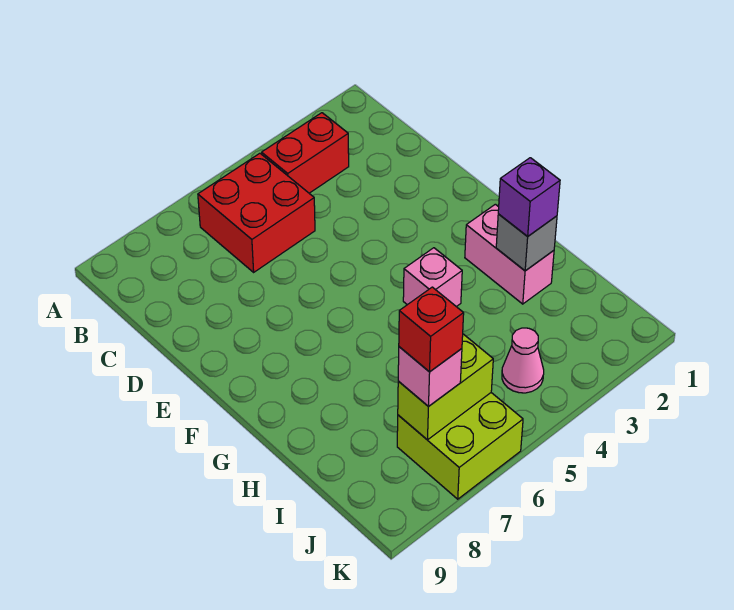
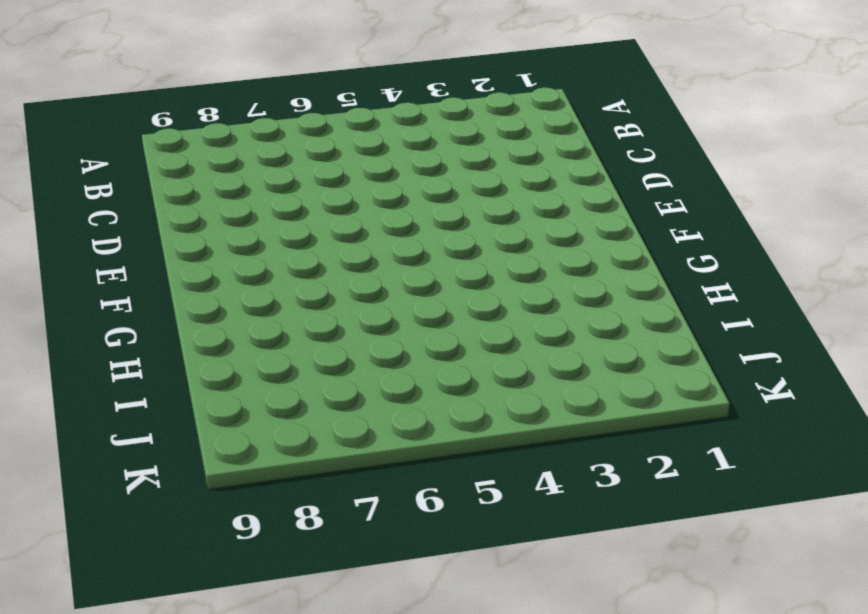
none -> red brick B3:B4 level 1
none -> red brick B5:C6 level 1

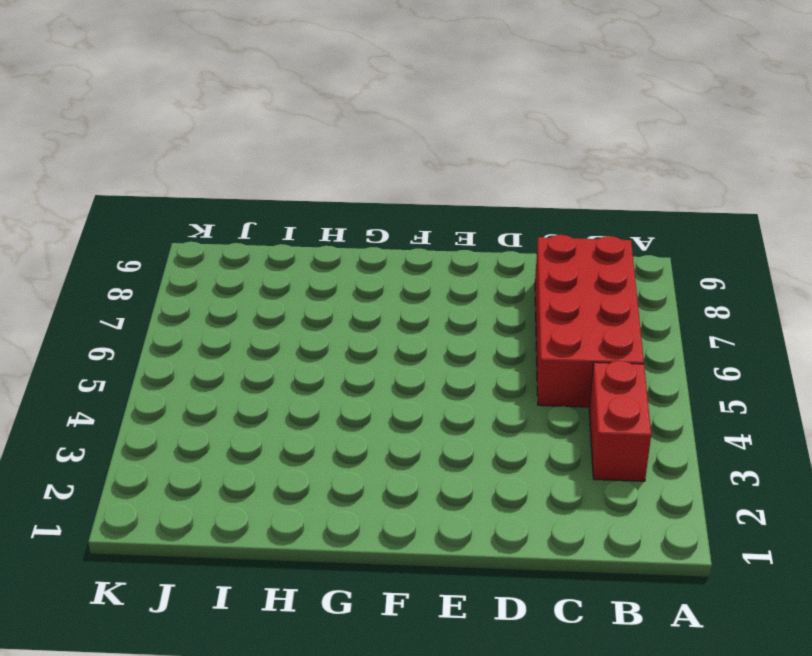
red brick B5:C8 level 1 -> red brick B5:C6 level 1
none -> pink brick G2:H2 level 1
none -> pink brick G4 level 1

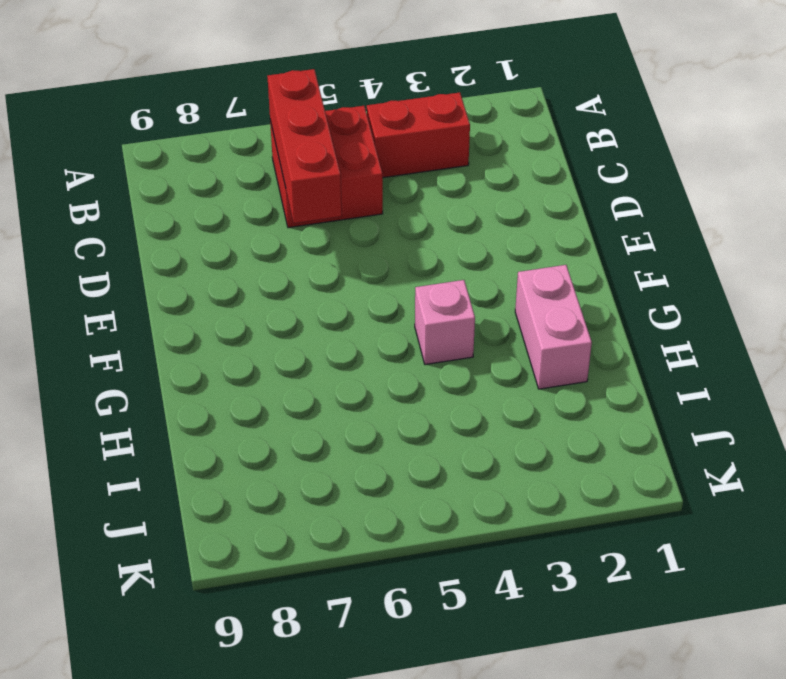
red brick B6:D6 level 2 -> none
none -> pink cone J4 level 1
none -> lime brick J6:K7 level 1

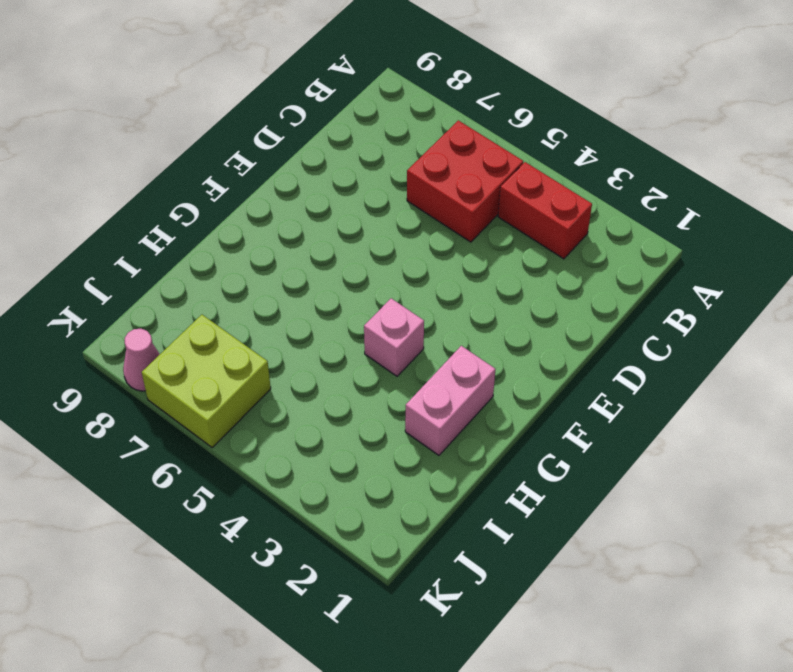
pink cone K8 level 1 -> pink cone J4 level 1
none -> grey brick H2 level 2
none -> lime brick J6:J7 level 2

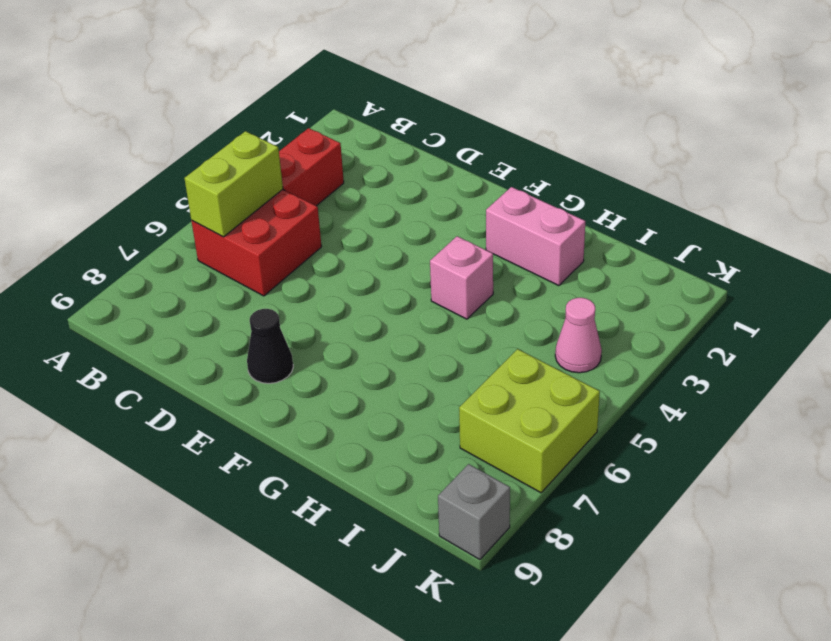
lime brick B5:B6 level 2 -> lime brick J6:J7 level 2
black cone E8 level 1 -> none
grey brick K9 level 1 -> grey brick H2 level 2
none -> purple brick H2 level 3
none -> pink brick J7 level 3

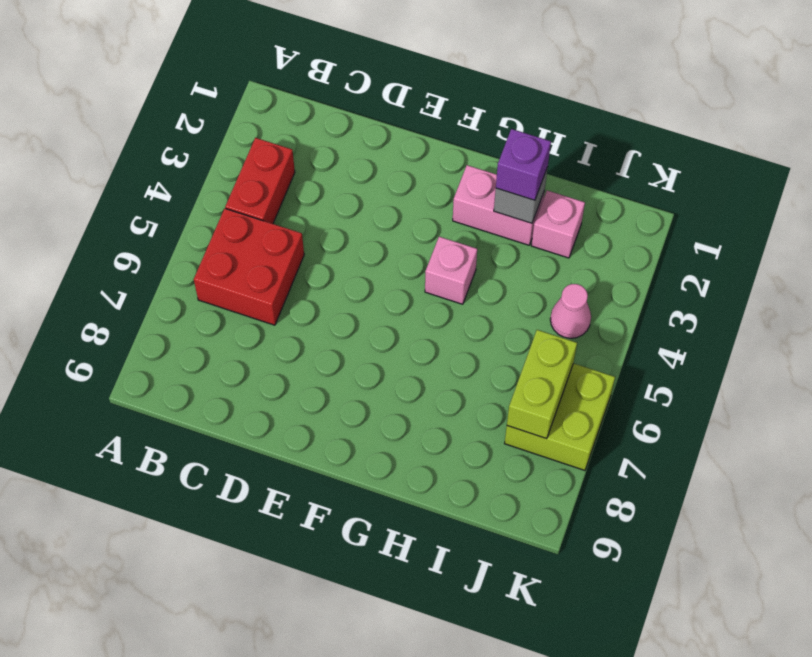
pink brick I2 level 1 -> pink brick J7 level 3
none -> red brick J7 level 4

